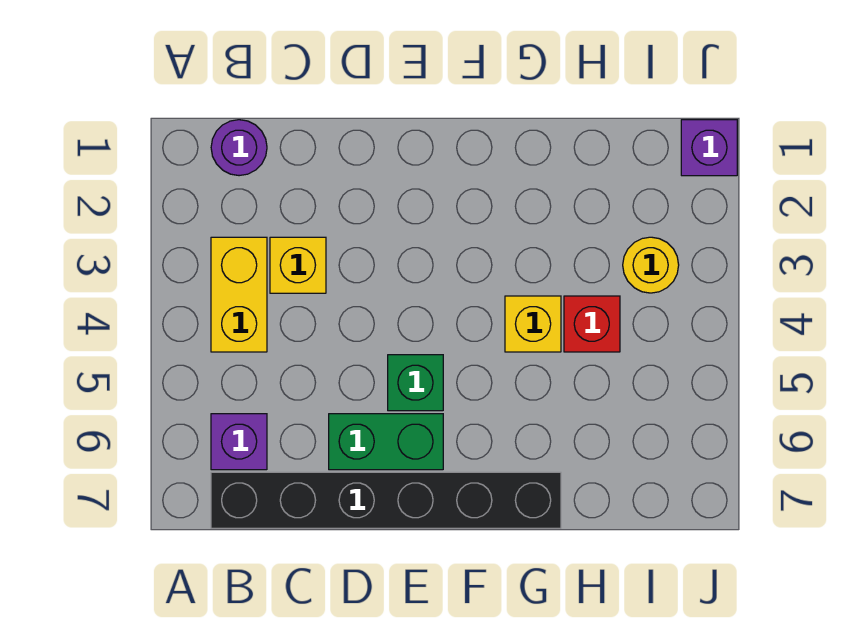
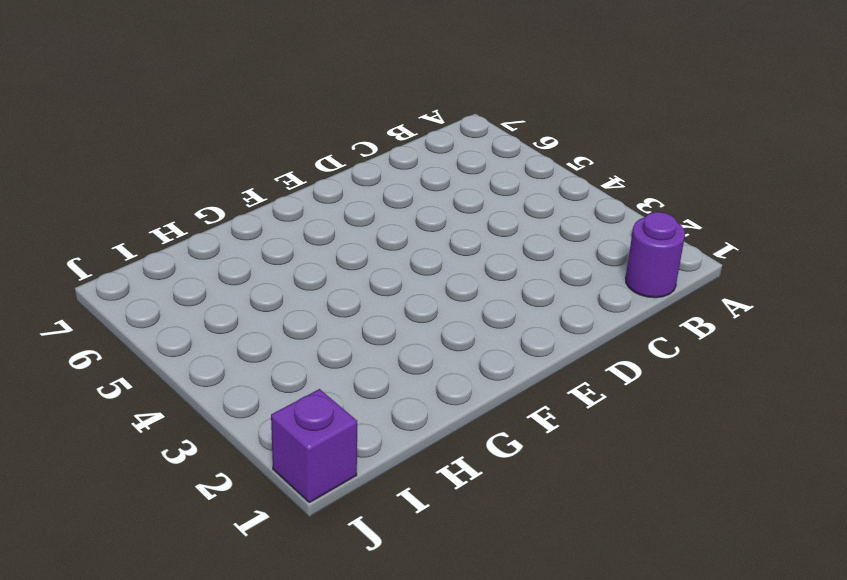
none -> yellow brick B3:B4 level 1
none -> purple brick B6 level 1

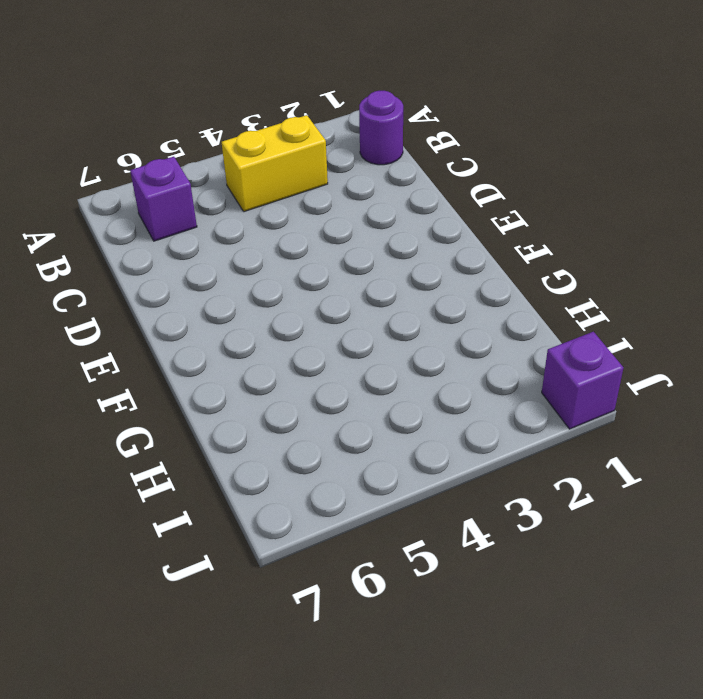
none -> black brick B7:G7 level 1
none -> yellow brick C3 level 1

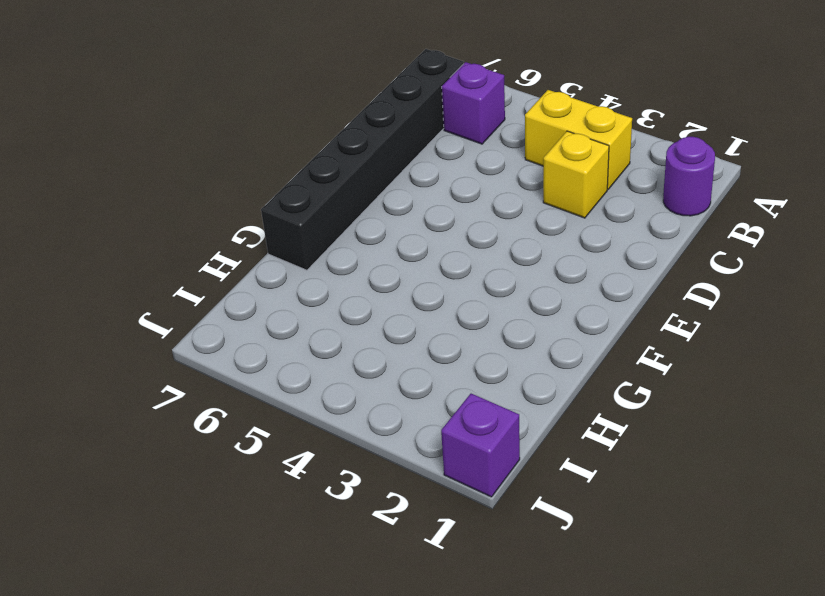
none -> green brick D6:E6 level 1
none -> green brick E5 level 1

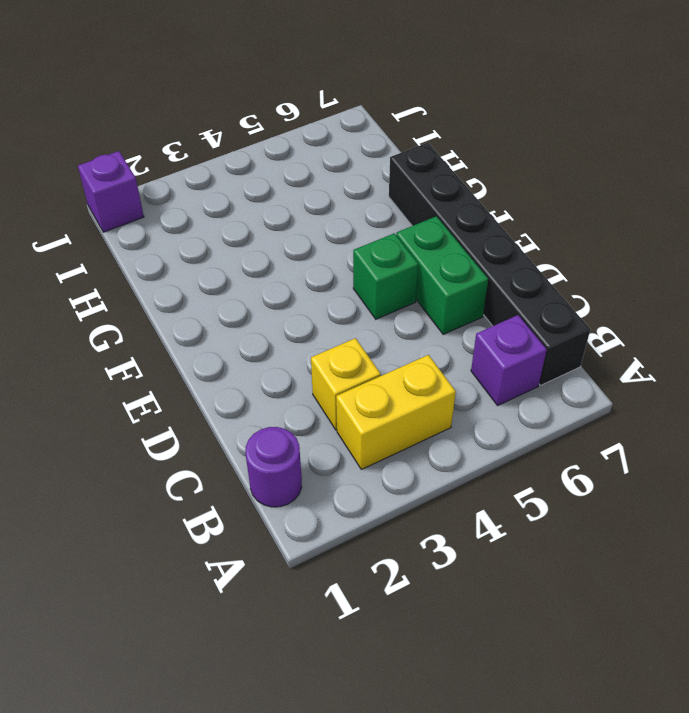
none -> yellow brick G4 level 1
none -> red brick H4 level 1

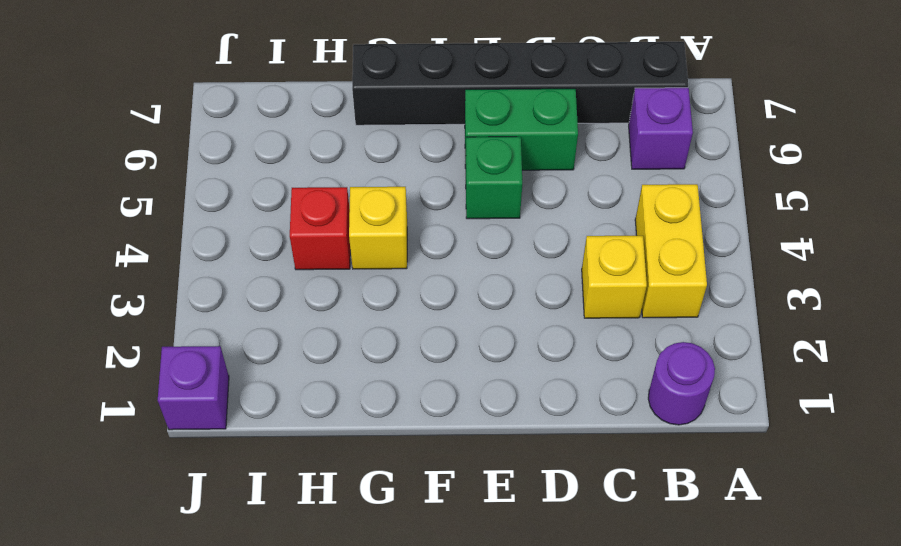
none -> yellow round brick I3 level 1

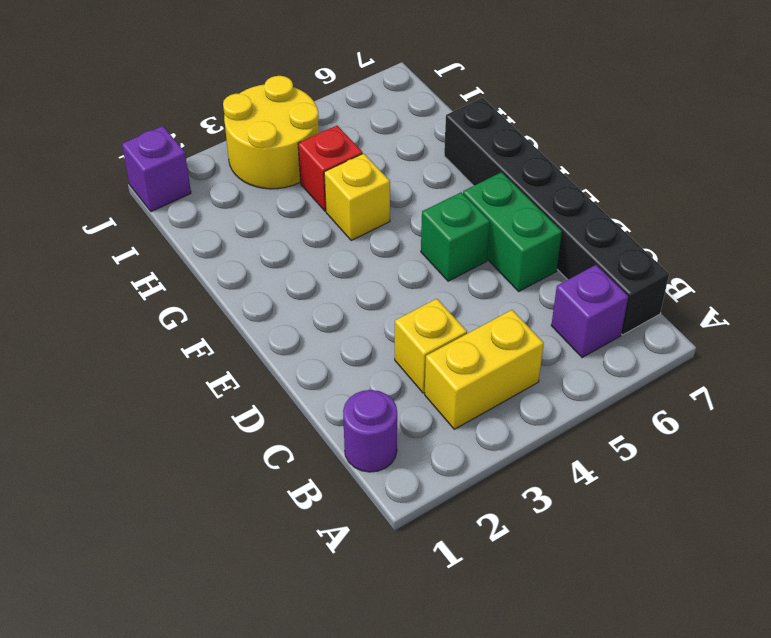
yellow round brick I3:J4 level 1 -> yellow round brick I3 level 1

